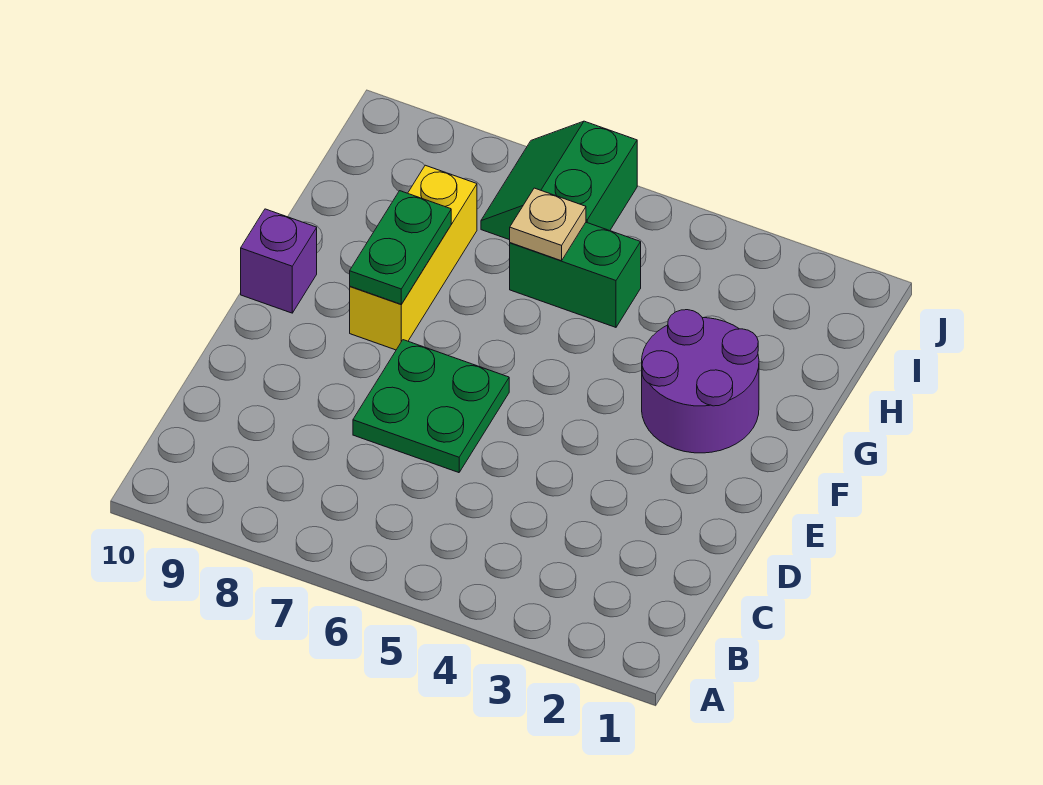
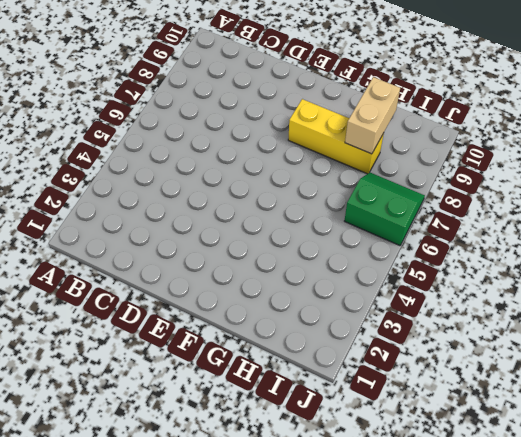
tan brick H8:H9 level 2 -> none
none -> green plate D6:E7 level 1
none -> purple round brick F2:G3 level 1

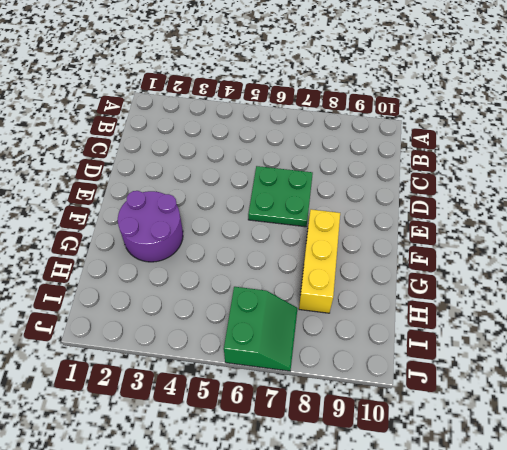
none -> purple brick F10 level 1
none -> green brick H5:H6 level 1

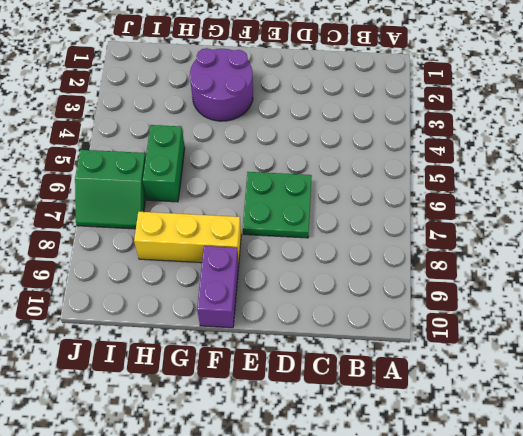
purple brick F9:F10 level 1 -> purple brick F10 level 1
none -> green plate F8:G8 level 2
none -> tan plate H6 level 2

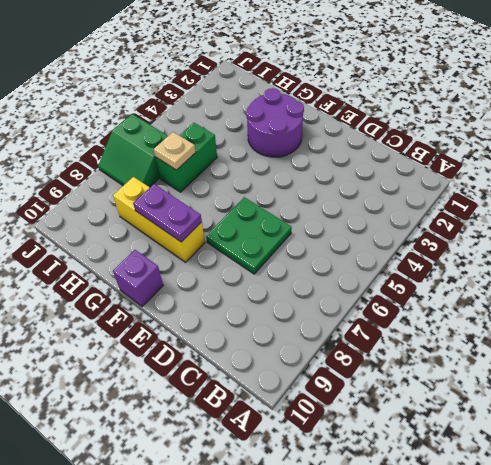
purple plate F8:G8 level 2 -> green plate F8:G8 level 2

